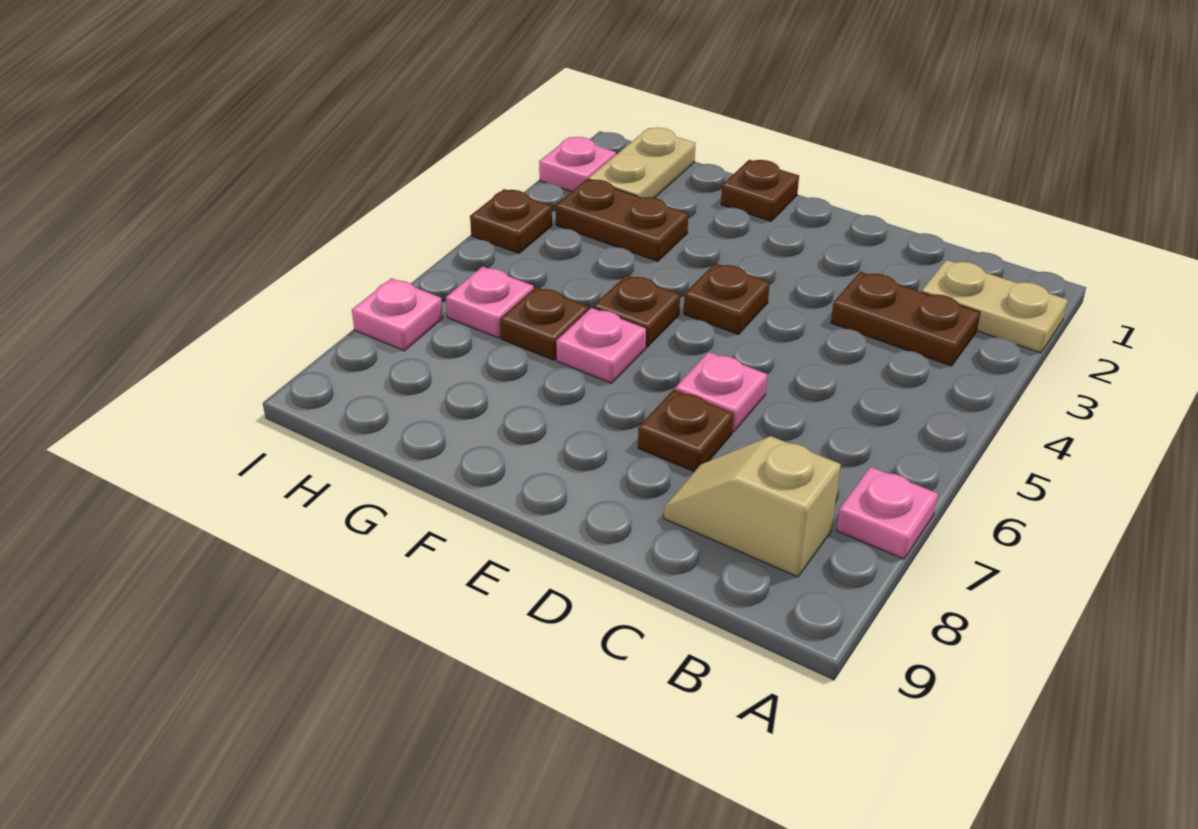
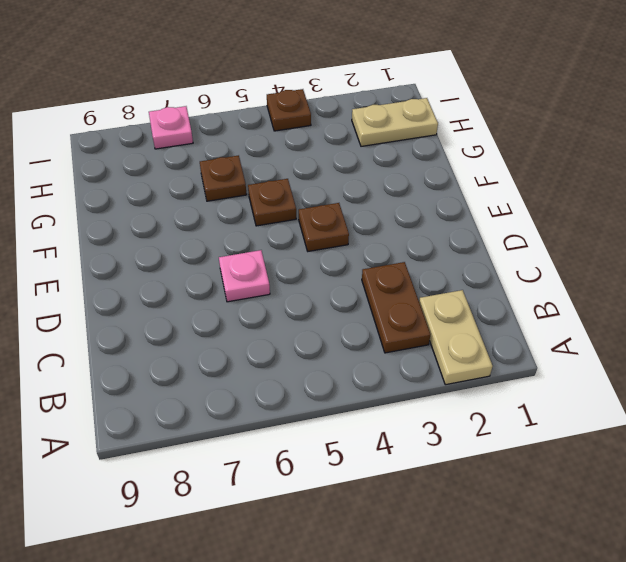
none -> pink plate A7 level 1
none -> tan slope B8:C8 level 1 top B
none -> brown plate D7 level 1

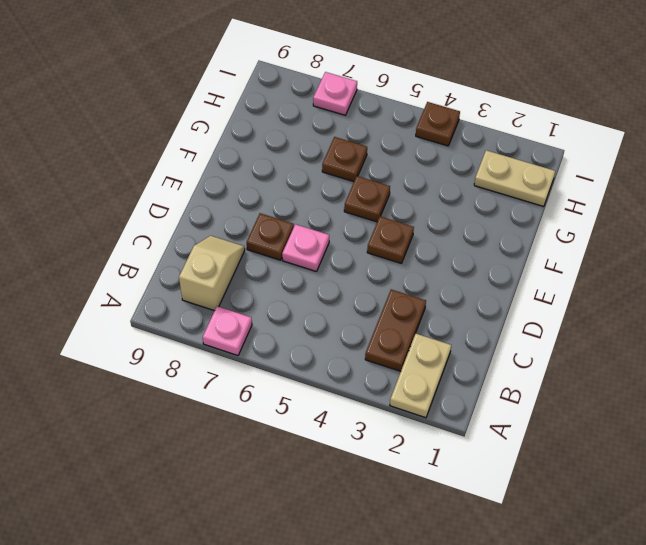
none -> brown plate F1 level 1
none -> pink plate F6 level 1
none -> brown plate G3:H3 level 1

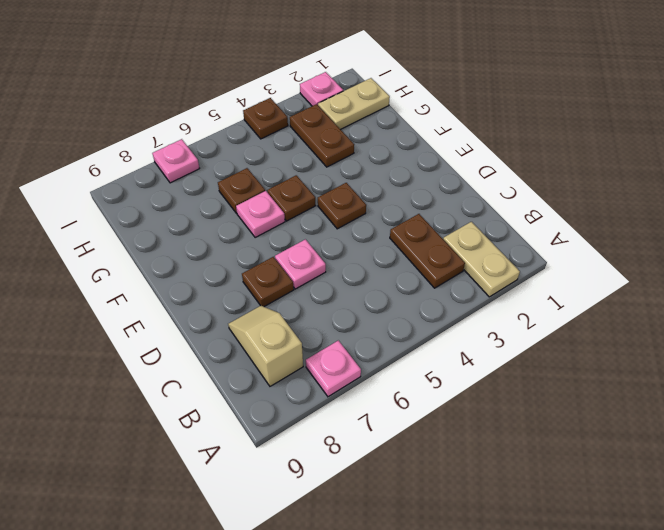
none -> brown plate F1 level 1
none -> pink plate H6 level 1

